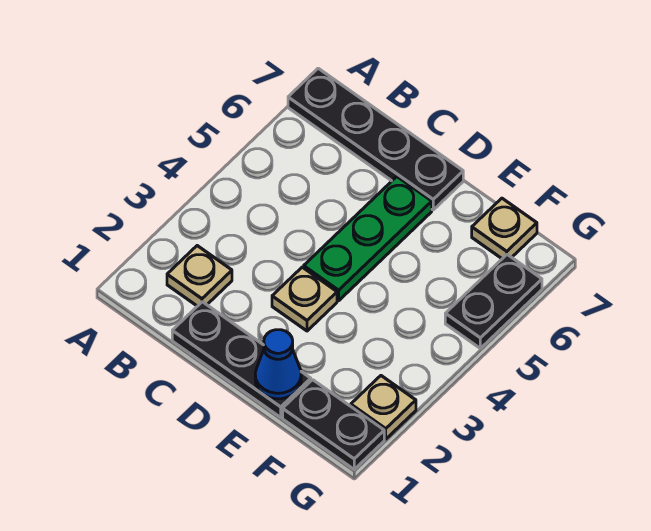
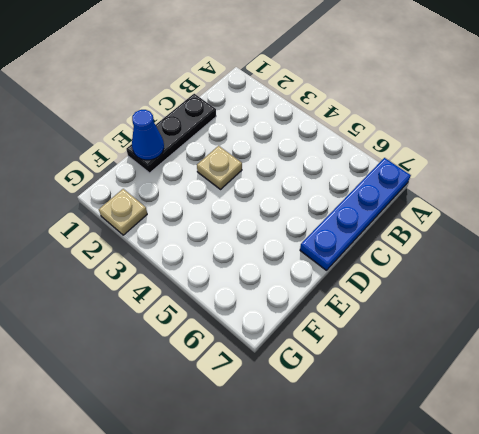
blue plate A7:D7 level 1 -> black plate A7:D7 level 1
none -> tan plate B2 level 1
none -> green plate D4:D6 level 1

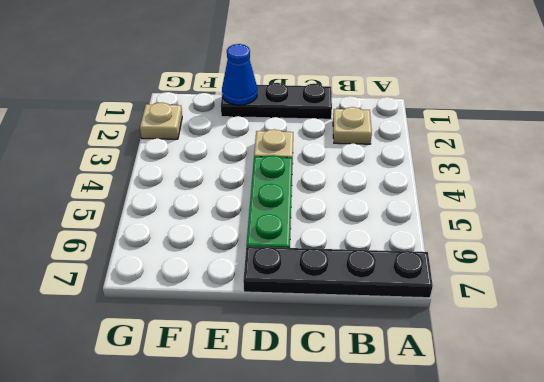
none -> black plate F1:G1 level 1
none -> tan plate F7 level 1

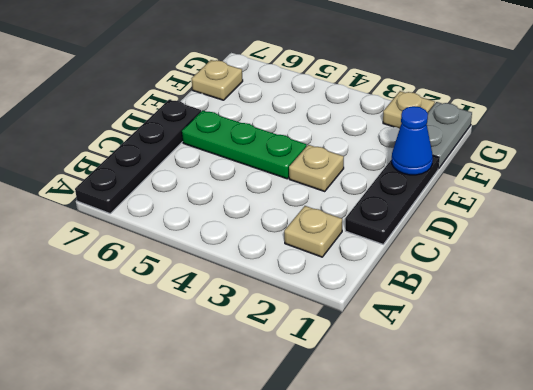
grey plate F1:G1 level 1 -> black plate F1:G1 level 1
none -> black plate G5:G6 level 1

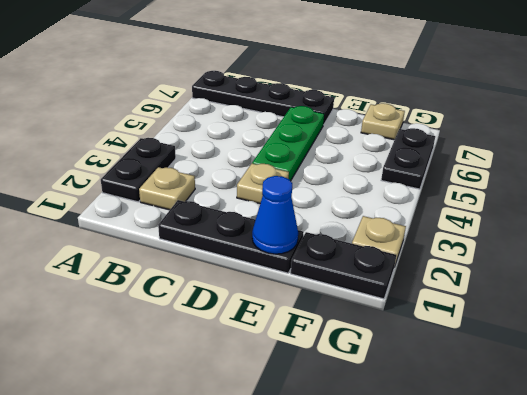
black plate A2:A3 level 1 -> none

